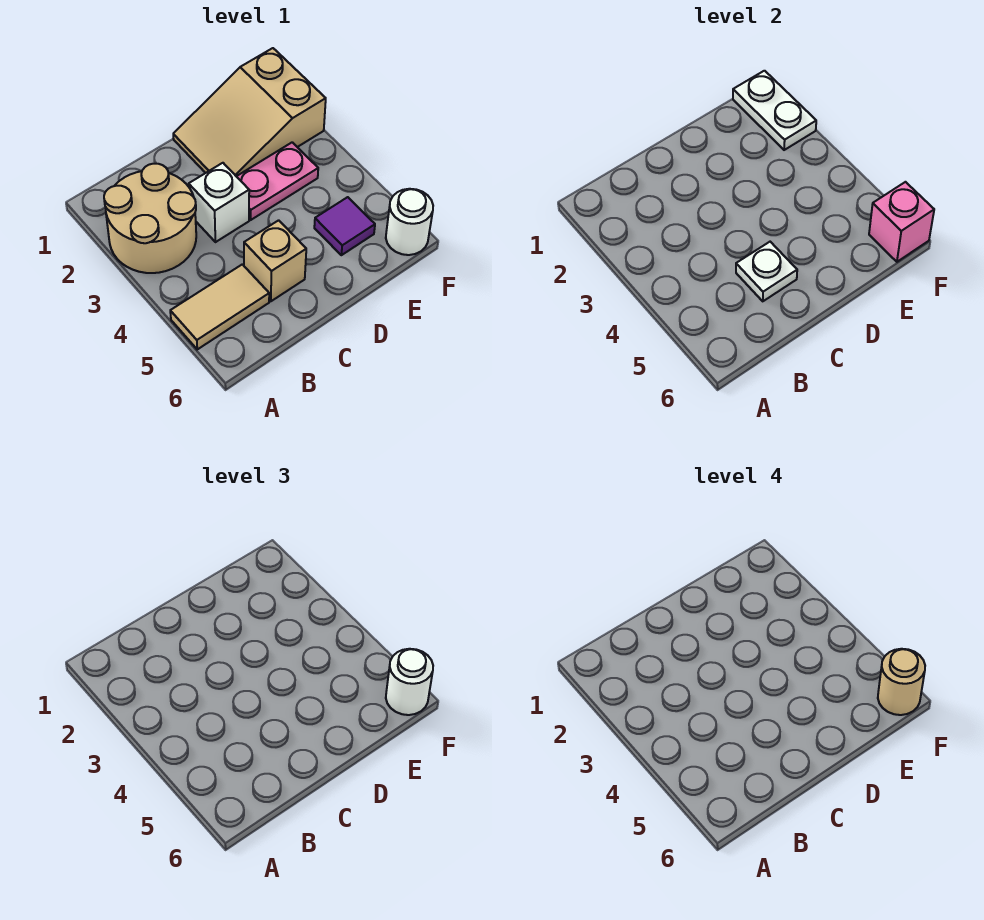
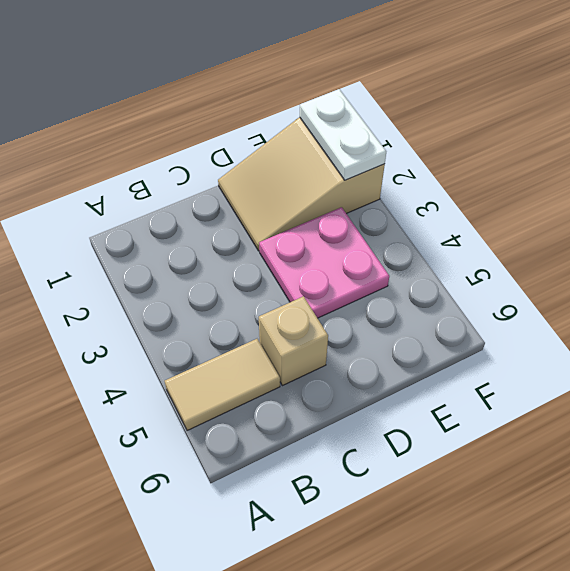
pink plate D3:E4 level 1 -> pink plate D3:E3 level 1
none -> tan round brick A2:B3 level 1
none -> white brick C3 level 1
none -> purple tile E5 level 1

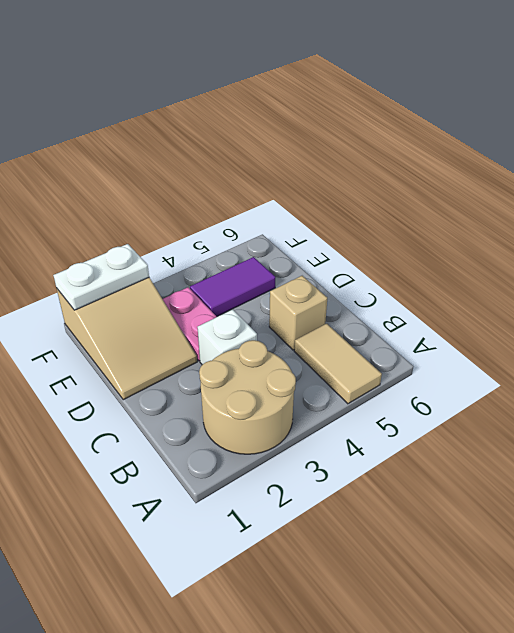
purple tile E4:E5 level 1 -> purple tile E5 level 1
none -> white round brick F6 level 1
none -> white plate C5 level 2
none -> pink brick F6 level 2

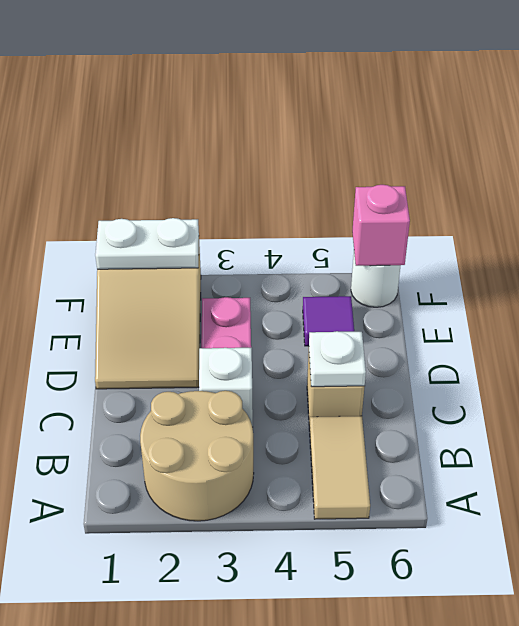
none -> white round brick F6 level 3
none -> tan round brick F6 level 4

